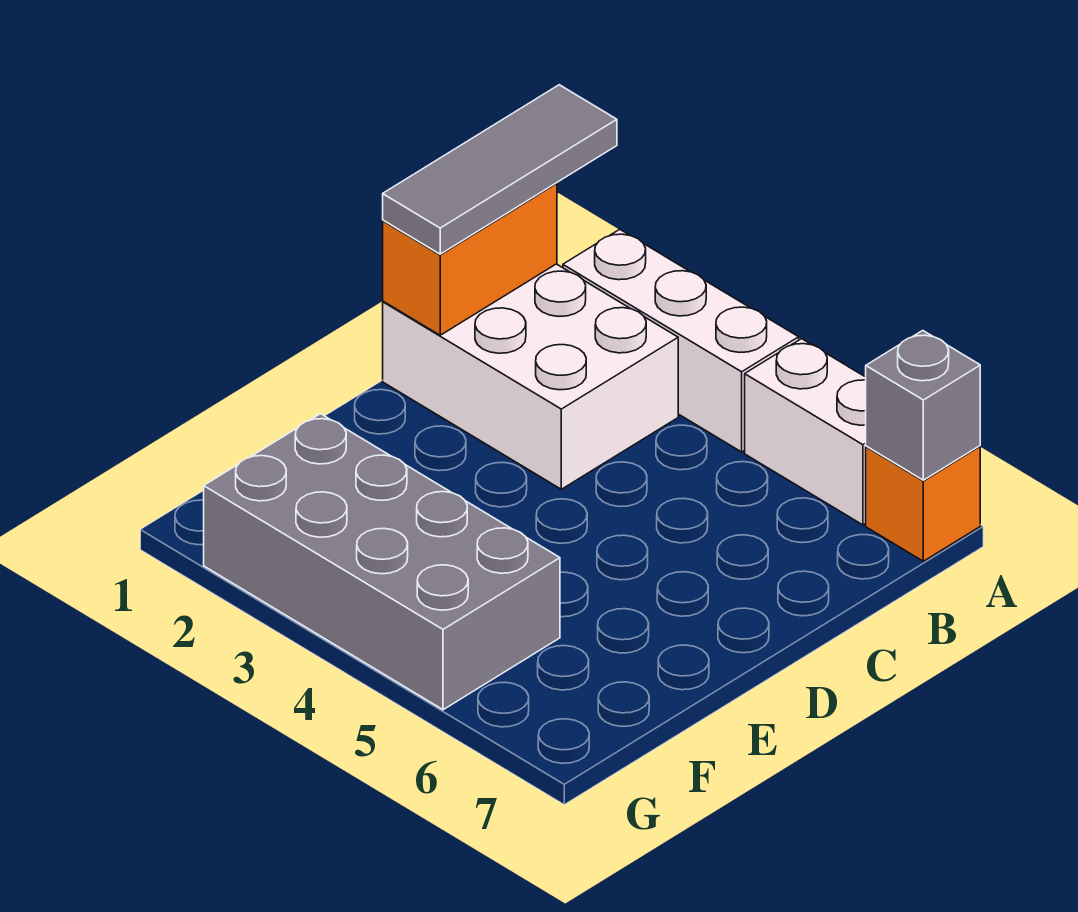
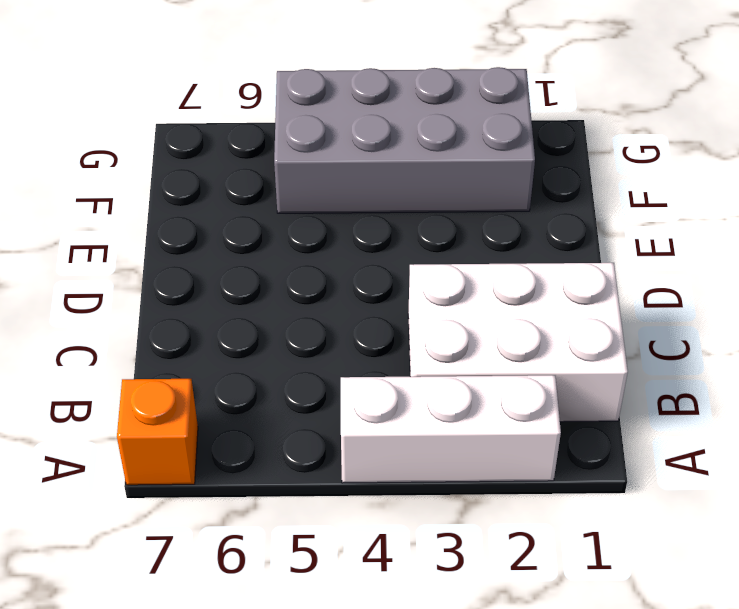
none -> white brick A5:A6 level 1
none -> grey brick A7 level 2

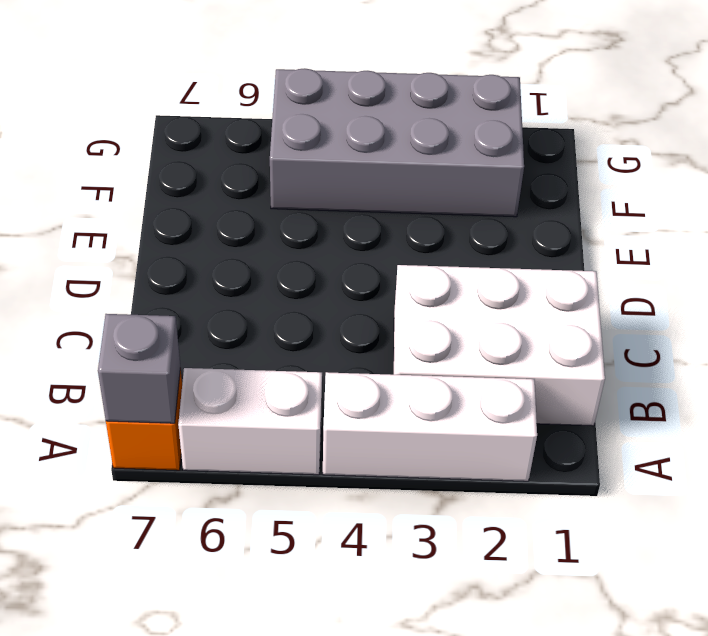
none -> orange brick B1:C1 level 2
none -> grey tile A1:C1 level 3

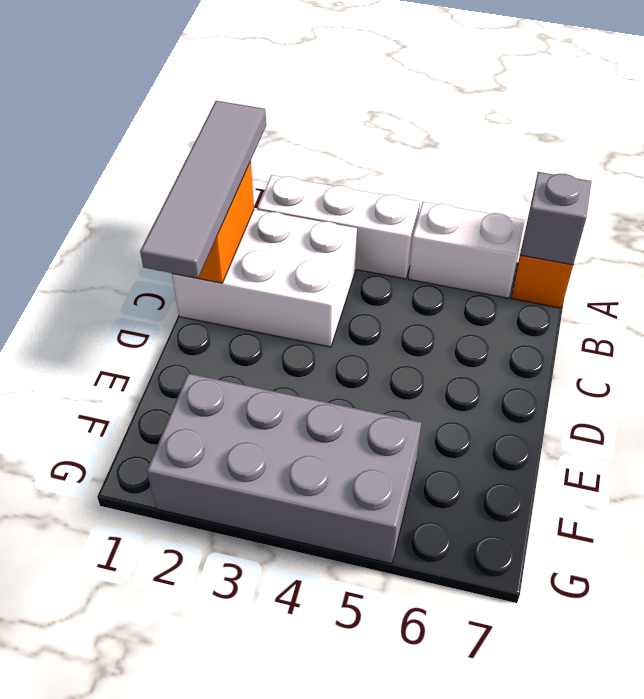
grey tile A1:D1 level 3 -> grey tile A1:C1 level 3

